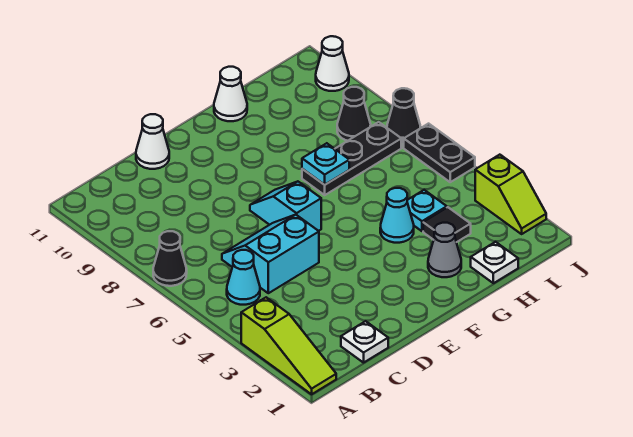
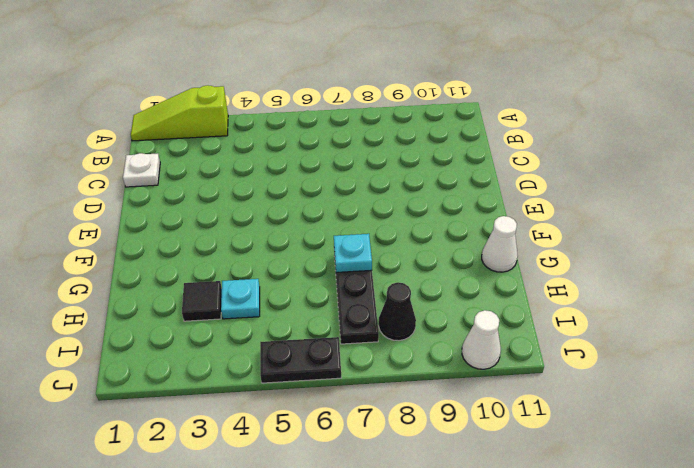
none -> black cone A7 level 1
none -> cyan cone B5 level 1
none -> cyan slope C5:D6 level 1 top 5

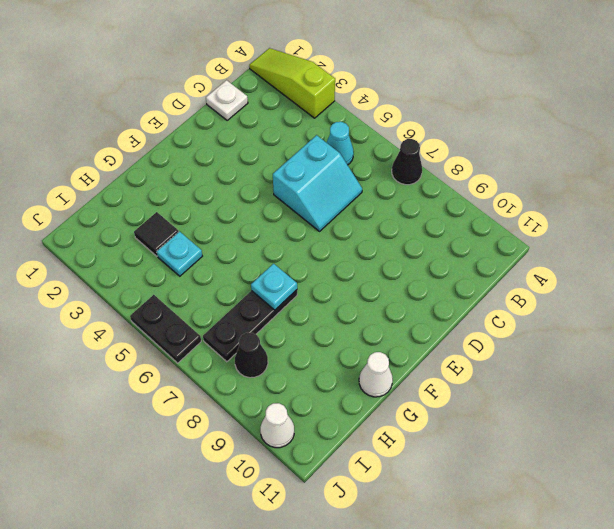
none -> white cone D11 level 1
none -> cyan slope E6:E7 level 1 top 6
none -> grey cone G2 level 1

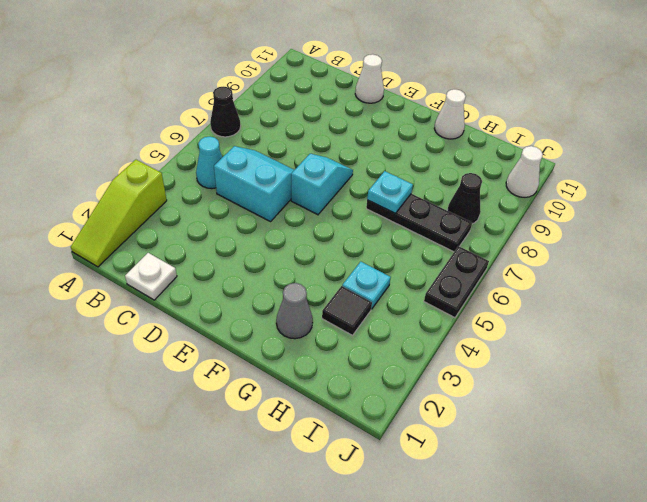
none -> cyan cone G4 level 1
none -> white plate H1 level 1
none -> lime slope J2:J3 level 1 top 3

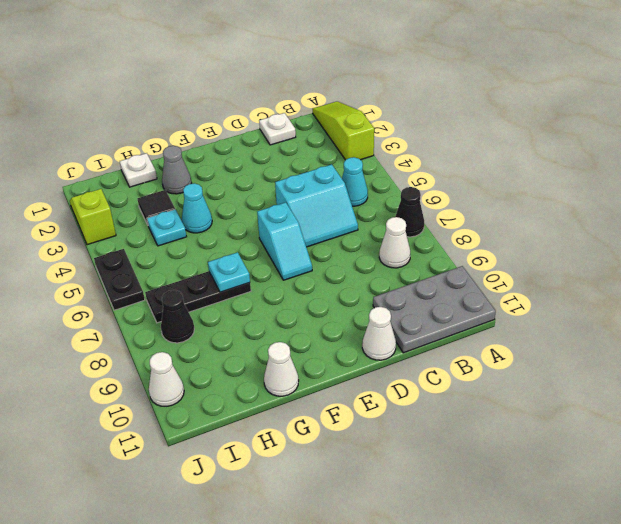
grey plate A10:C11 level 1 -> none
white cone B8 level 1 -> none
none -> black cone J7 level 1

